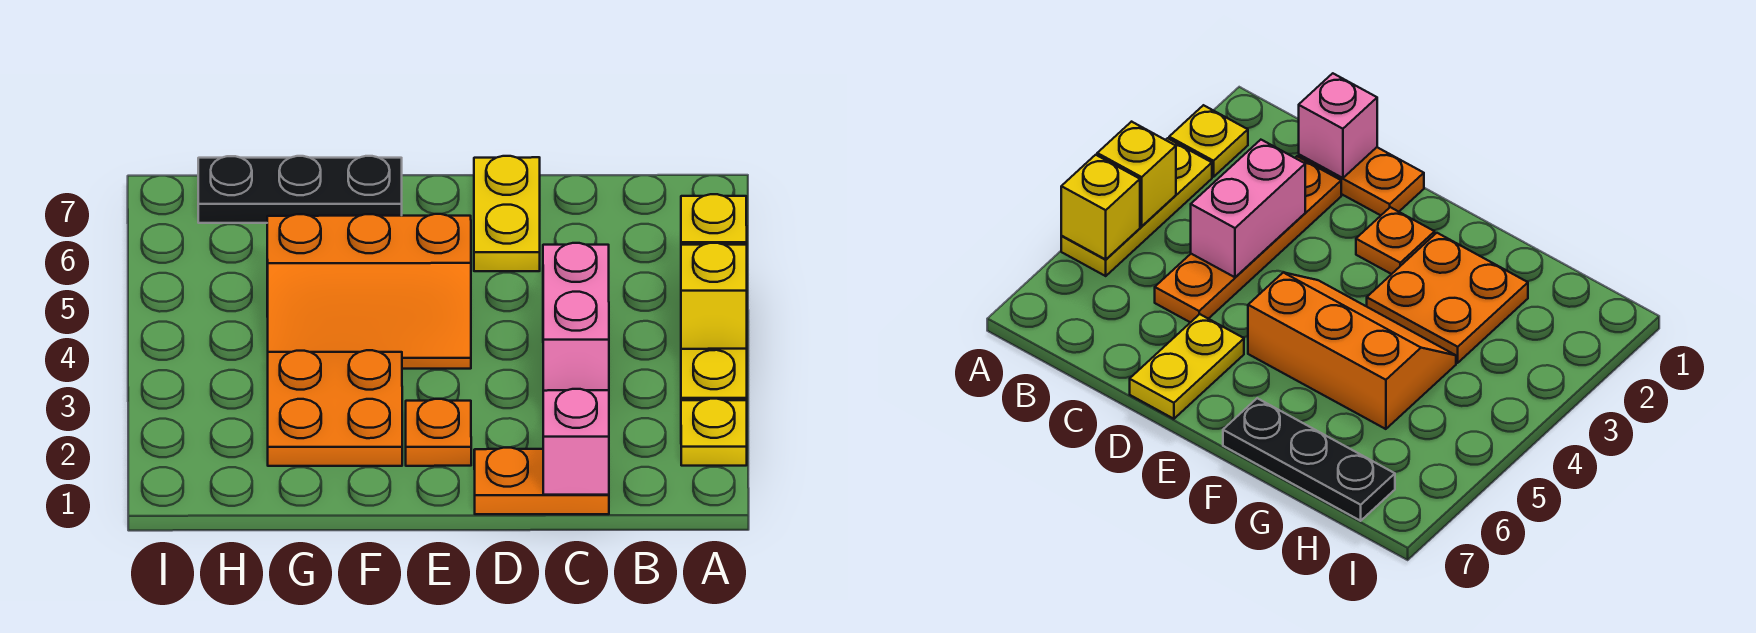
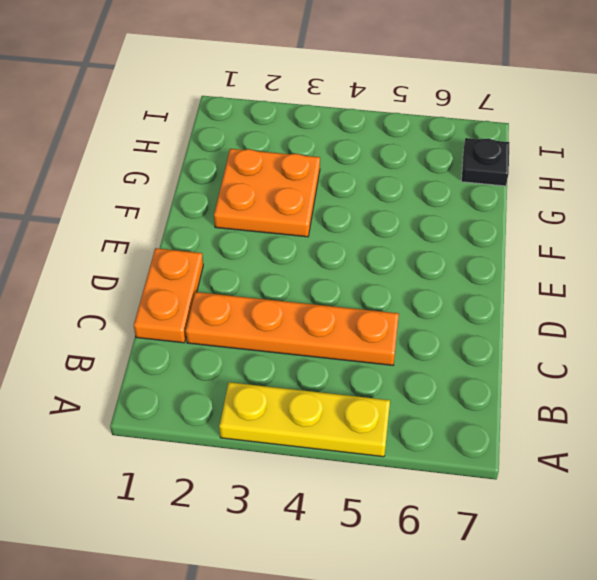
black plate H7 level 1 -> black plate F7:H7 level 1
none -> yellow plate A2 level 1
none -> yellow plate D6:D7 level 1
none -> orange plate E2 level 1

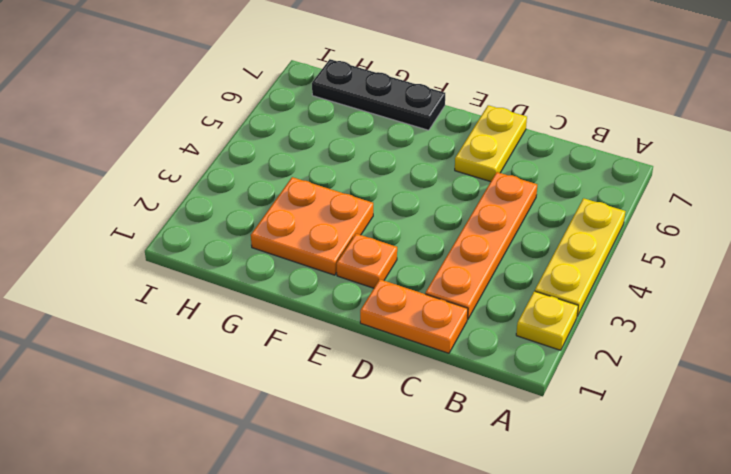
none -> orange slope E4:G5 level 1 top 5
none -> yellow brick A4 level 2
none -> yellow brick A5 level 2

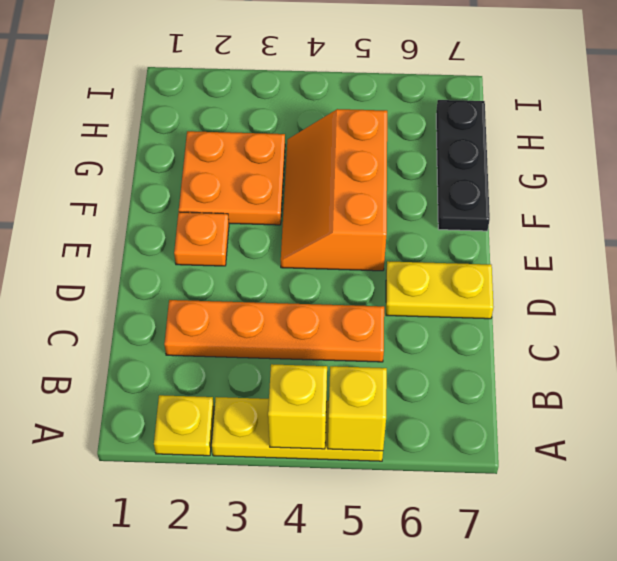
none -> orange plate C1:D1 level 1
none -> pink brick C1 level 2
none -> pink brick C3:C4 level 2

